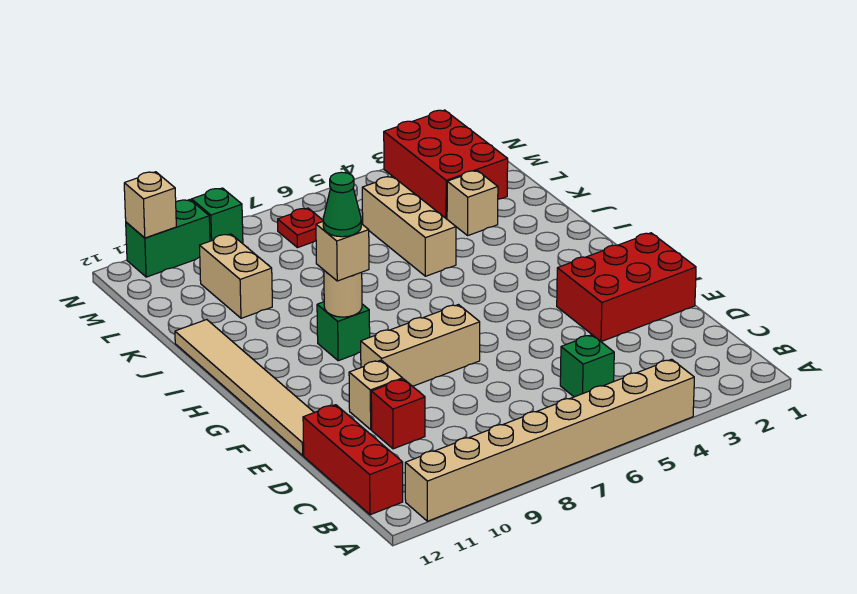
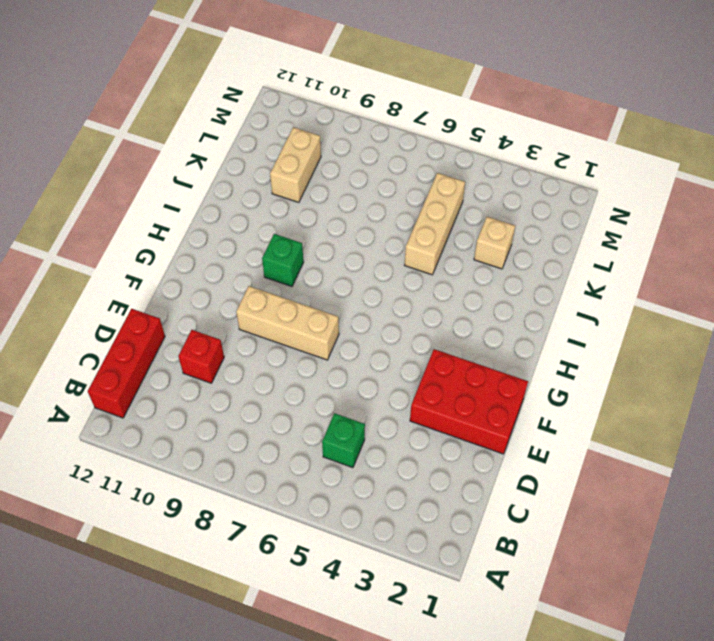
none -> tan brick A4:A11 level 1
none -> tan brick E10 level 1
none -> tan tile E12:J12 level 1

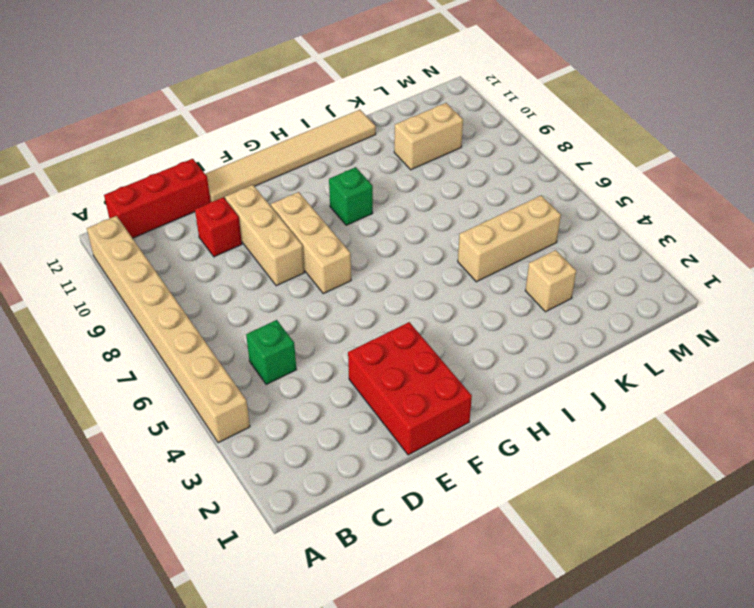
tan brick E8:E10 level 1 -> tan brick E10 level 1
none -> red brick L2:N3 level 1
none -> red plate M7 level 1
none -> green brick N9 level 1

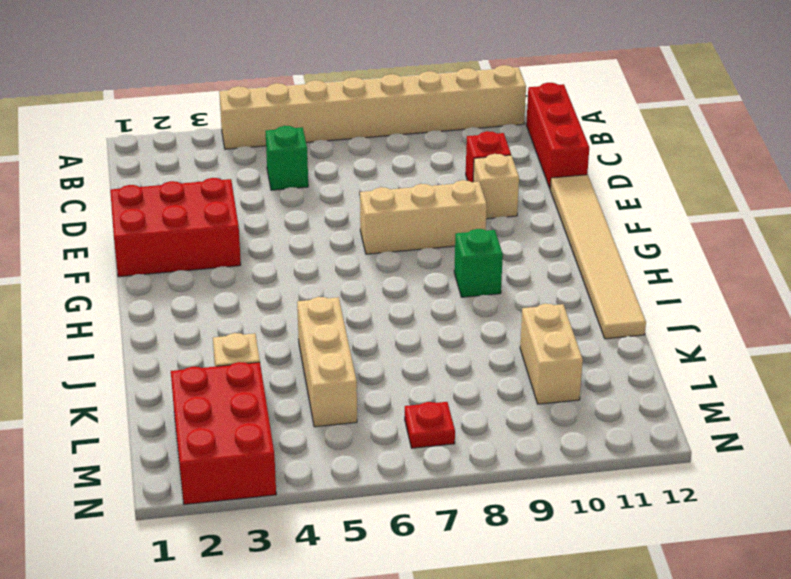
none -> green brick N9 level 1
none -> green brick N10:N11 level 1
none -> tan round brick H9 level 2

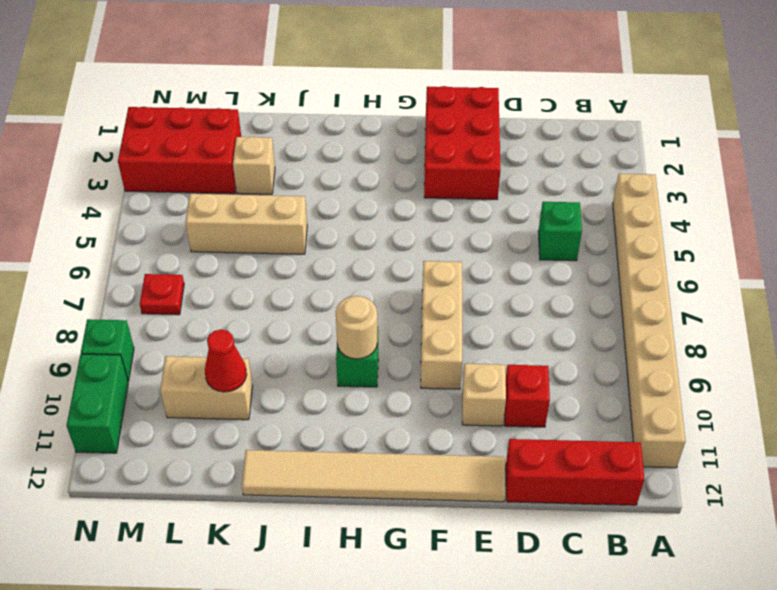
red cone K10 level 2 -> none
none -> tan brick N11 level 2
none -> tan brick H9 level 3
none -> green cone H9 level 4

